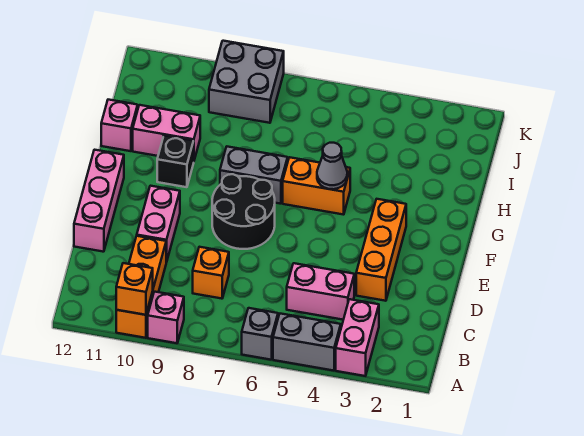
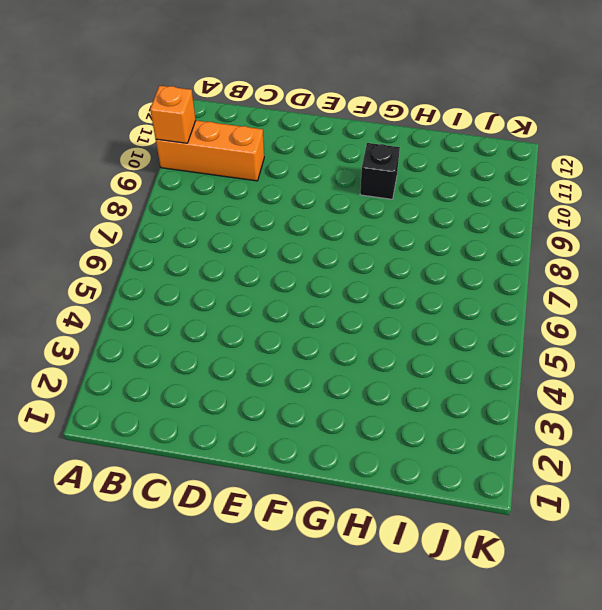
none -> pink brick A3:B3 level 1
none -> grey brick A4:A5 level 1
none -> grey brick A6 level 1

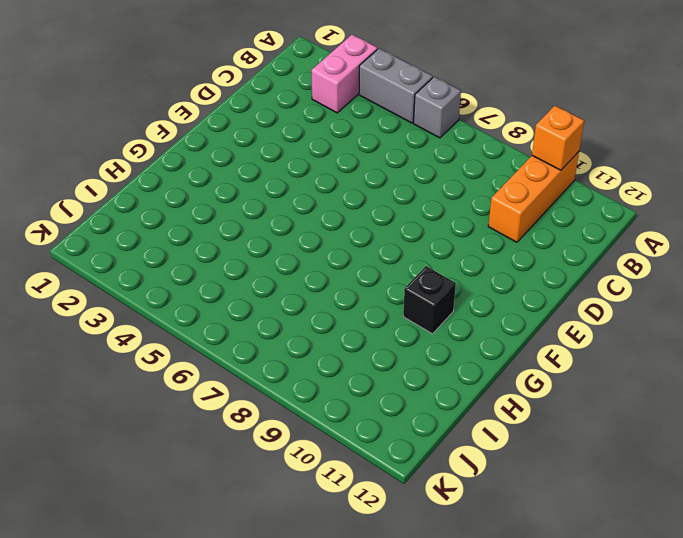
none -> pink brick A9 level 1
none -> pink brick C4:C5 level 1
none -> orange brick C8 level 1

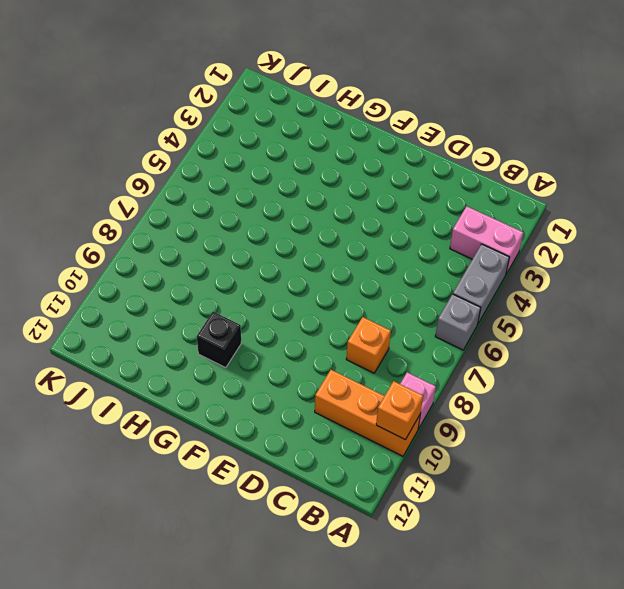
none -> pink brick C4:C5 level 1
none -> orange brick D3:F3 level 1
none -> pink brick D10:E10 level 1

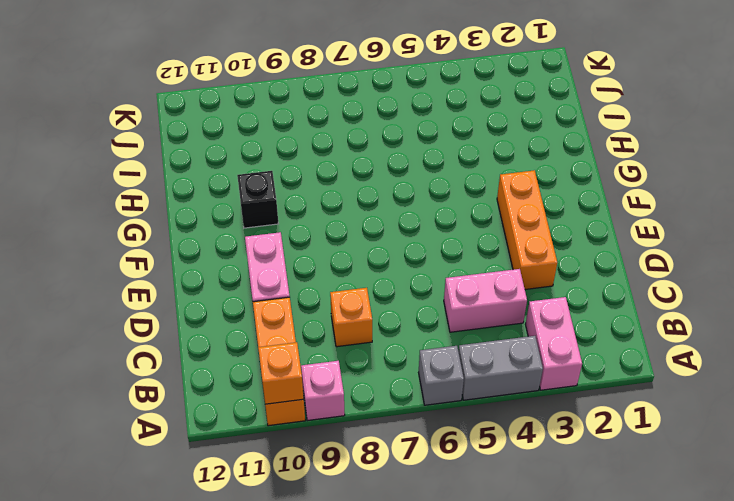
none -> pink brick D12:F12 level 1
none -> black round brick E7:F8 level 1
none -> orange brick G5:G6 level 1

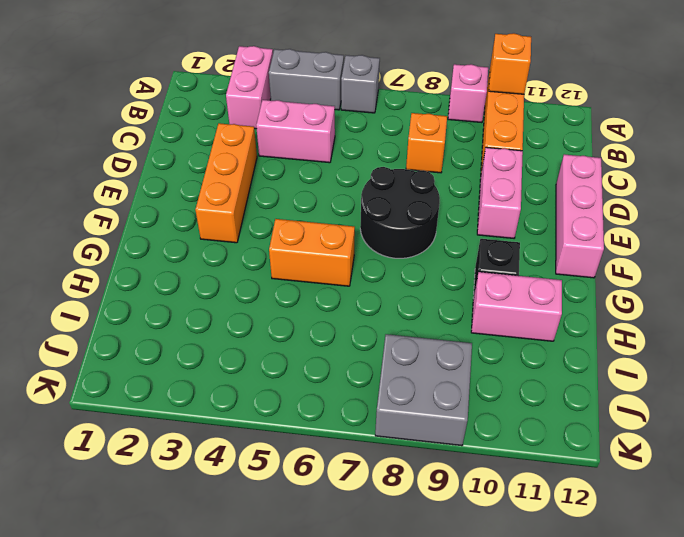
none -> grey brick G7:G8 level 1
none -> pink brick H12 level 1
none -> grey cone G5 level 2

